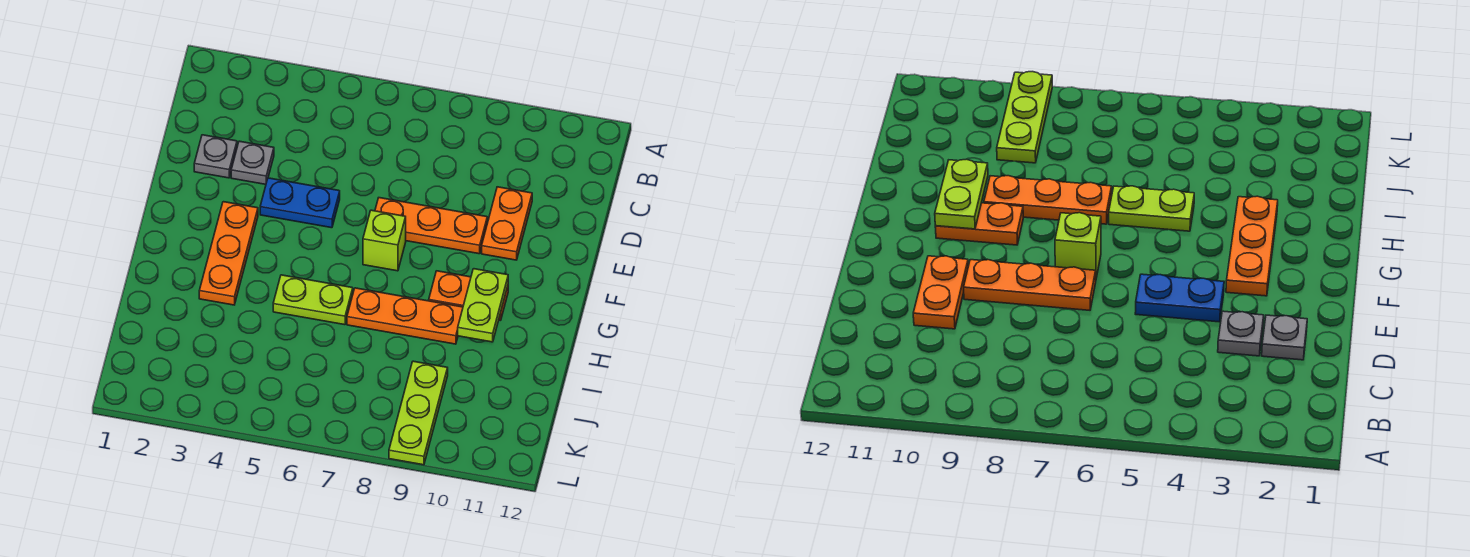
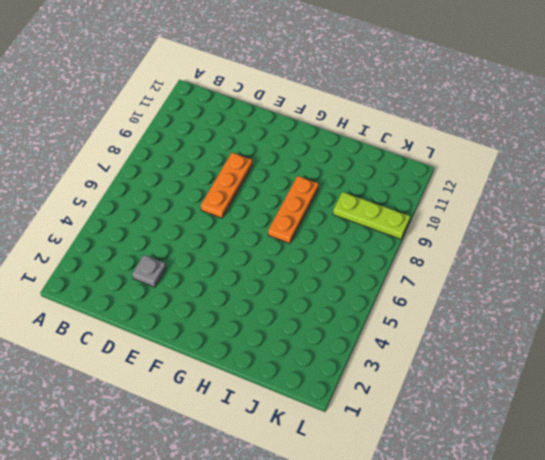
none -> grey plate D2 level 1
none -> orange plate D10:E10 level 1
none -> blue plate E4:E5 level 1

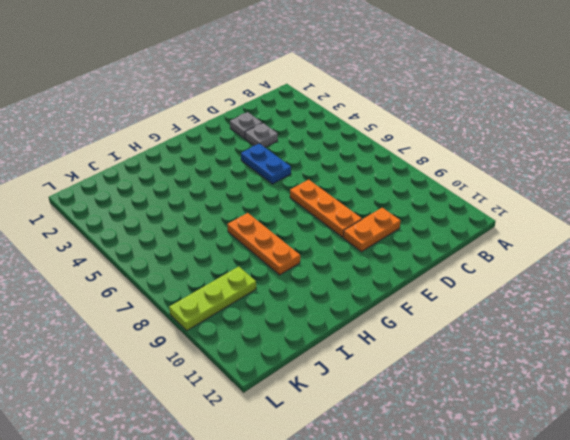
none -> orange plate F3:H3 level 1
none -> lime brick F7 level 1
none -> orange plate G9:G10 level 1

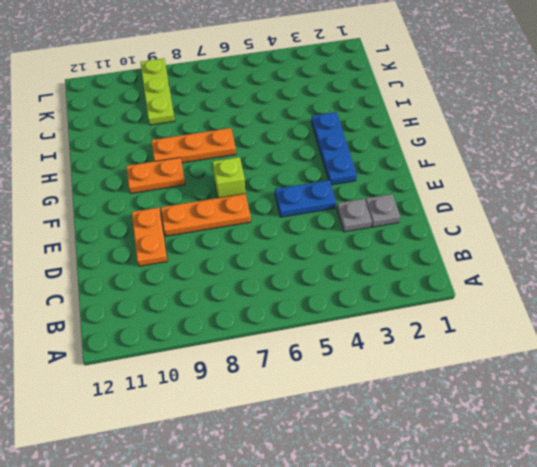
blue plate F3:H3 level 1 -> orange plate F3:H3 level 1
none -> lime plate H5:H6 level 1
none -> lime plate G10:H10 level 2

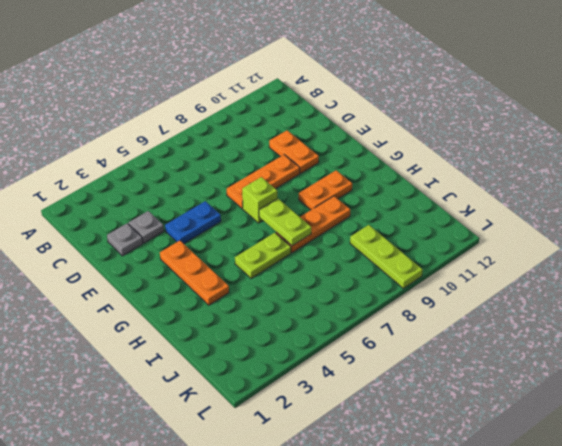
lime plate G7:H7 level 2 -> lime plate G10:H10 level 2

